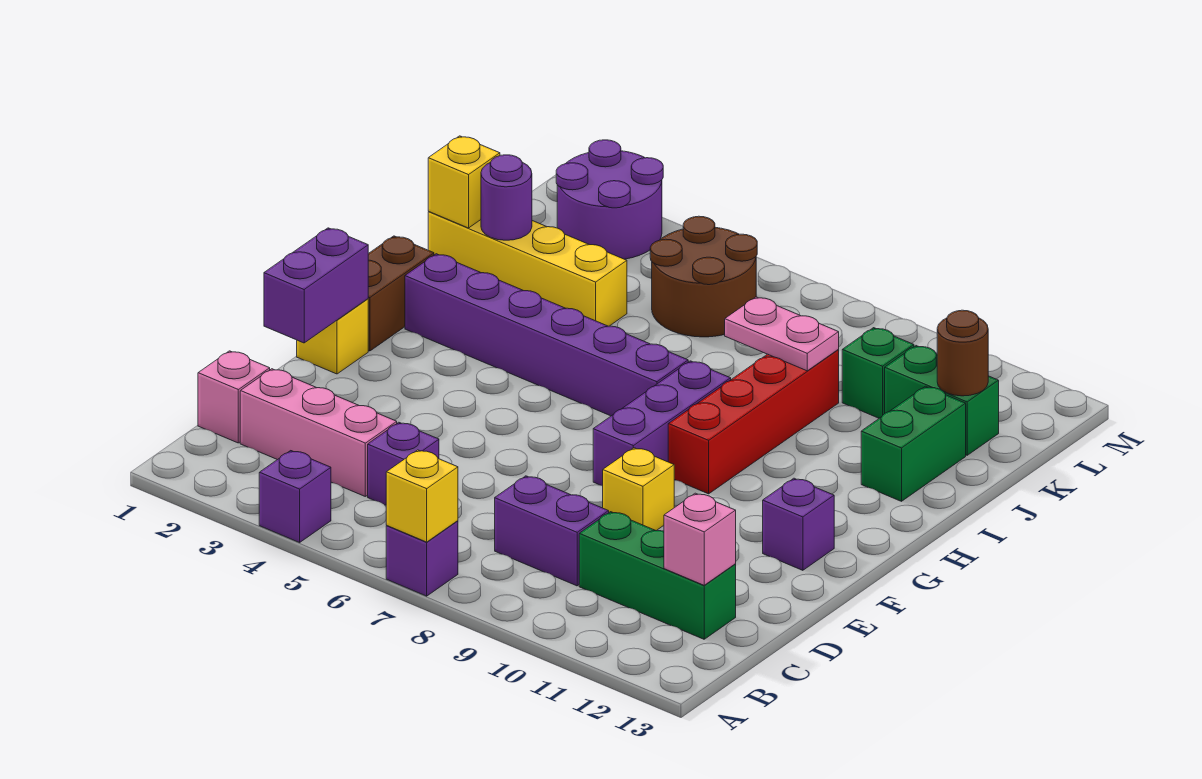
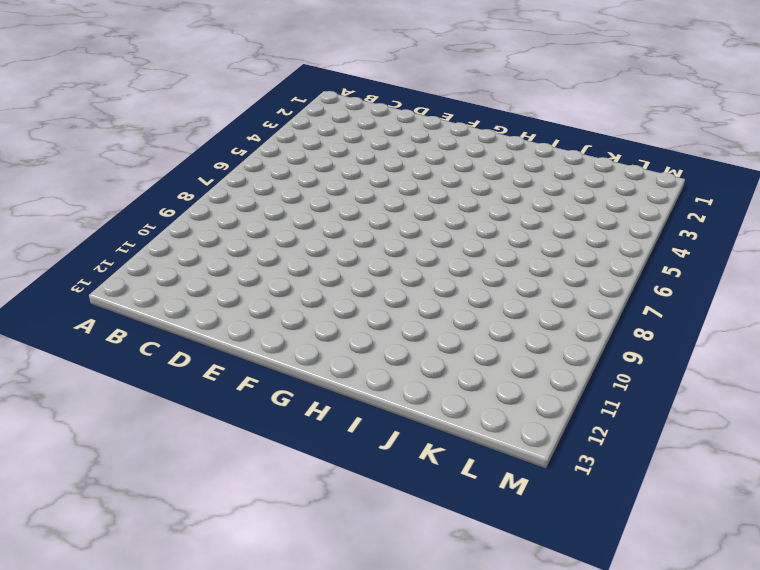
none -> purple brick A4 level 1
none -> purple brick A7 level 1
none -> pink brick C1 level 1

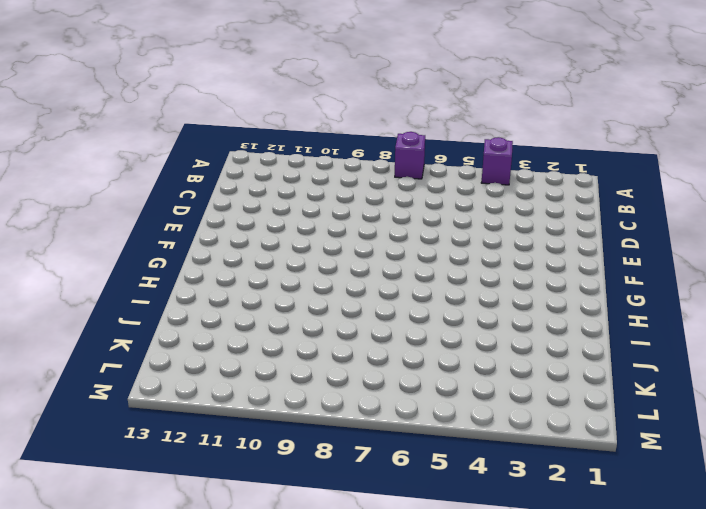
none -> pink brick C1 level 1
none -> pink brick C2:C4 level 1
none -> purple brick C5 level 1

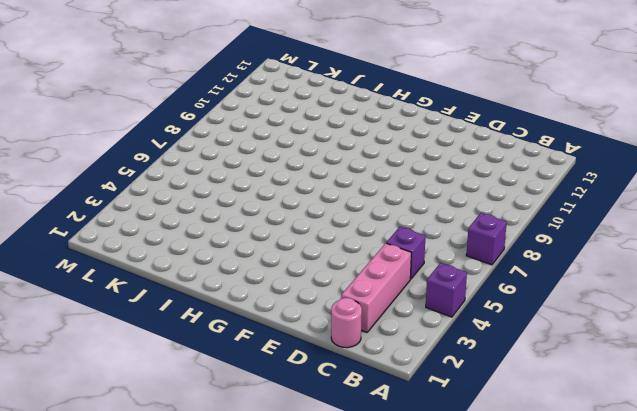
pink round brick C1 level 1 -> pink brick C1 level 1
none -> purple brick C8:C9 level 1
none -> green brick C10:C12 level 1
none -> yellow brick E9 level 1

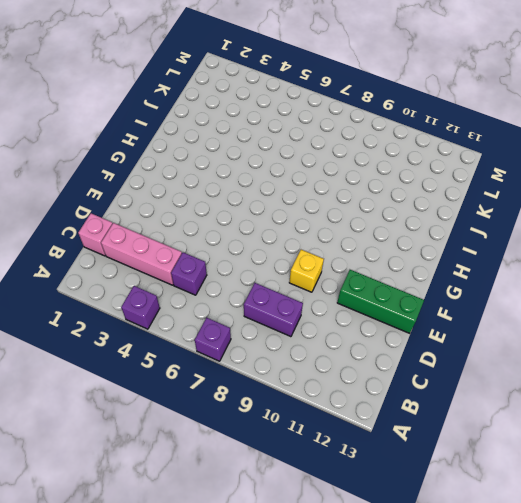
green brick E11:E13 level 1 -> green brick C10:C12 level 1
none -> yellow brick F1 level 1
none -> purple brick F8:H8 level 1
none -> purple brick F12 level 1

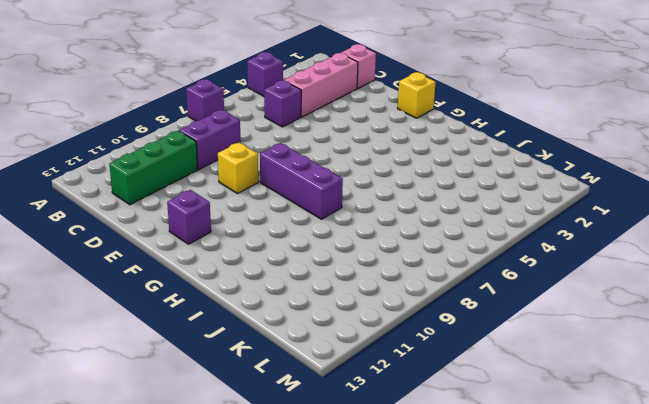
none -> brown brick G1:H1 level 1
none -> red brick G9:J9 level 1
none -> purple brick H2:H7 level 1

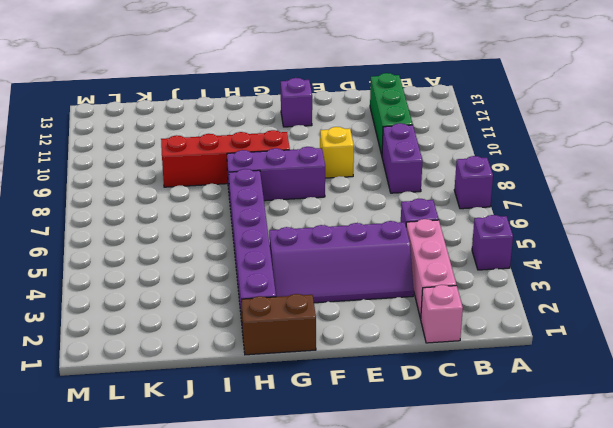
purple slope D3:G4 level 1 top 4 -> none
none -> yellow brick F1 level 1
none -> green brick I12:J12 level 1
none -> yellow brick J1:J4 level 1

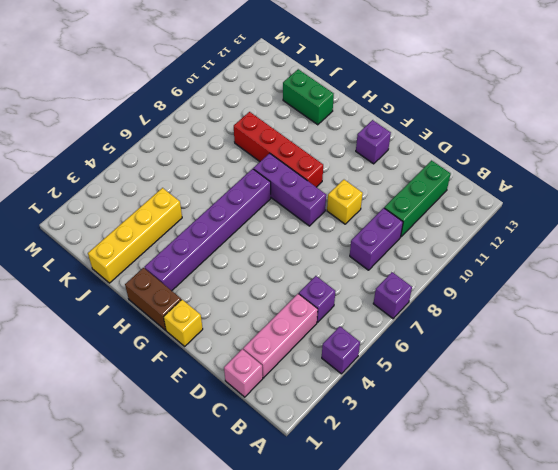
none -> brown round brick K5:L6 level 1
none -> green brick K10 level 1
none -> green brick K11:K12 level 1

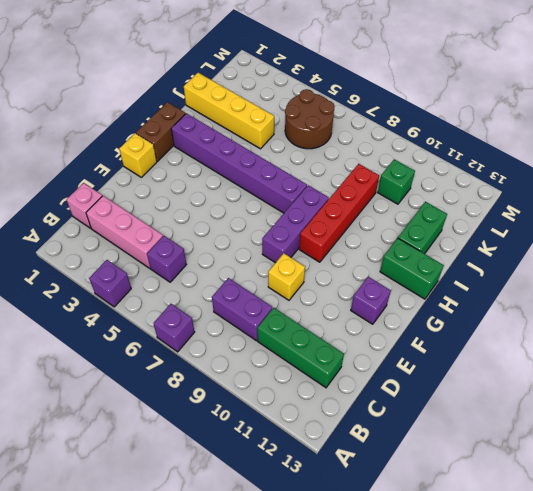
green brick H12:H13 level 1 -> green brick K11:K12 level 1
none -> purple round brick L2:M3 level 1
none -> yellow brick A7 level 2
none -> pink brick C12 level 2

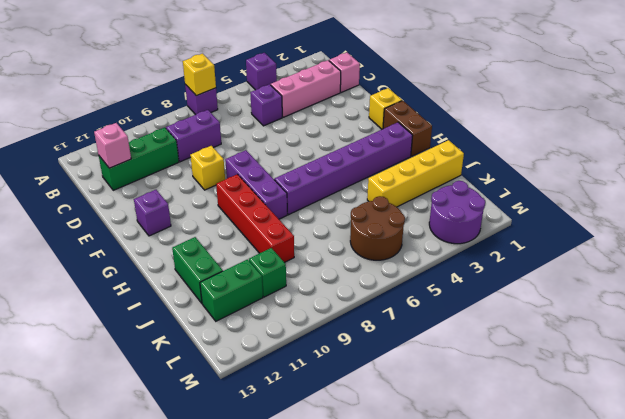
none -> purple brick E1:F1 level 2
none -> yellow brick J1 level 2
none -> purple round brick J2 level 2

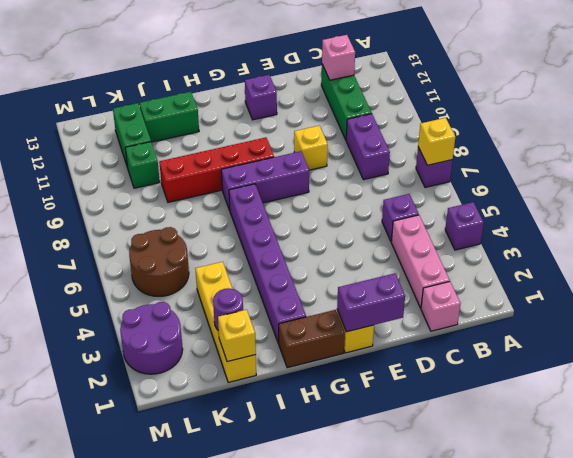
none -> pink plate J8:J9 level 2
none -> brown round brick K12 level 2

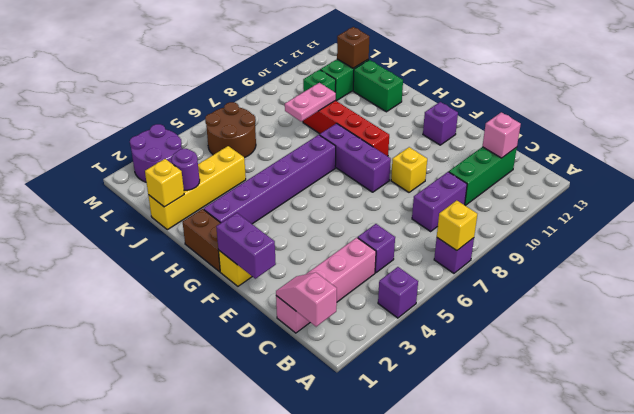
pink slope B1:C1 level 2 top B -> none
brown brick K12 level 2 -> brown round brick K12 level 2

